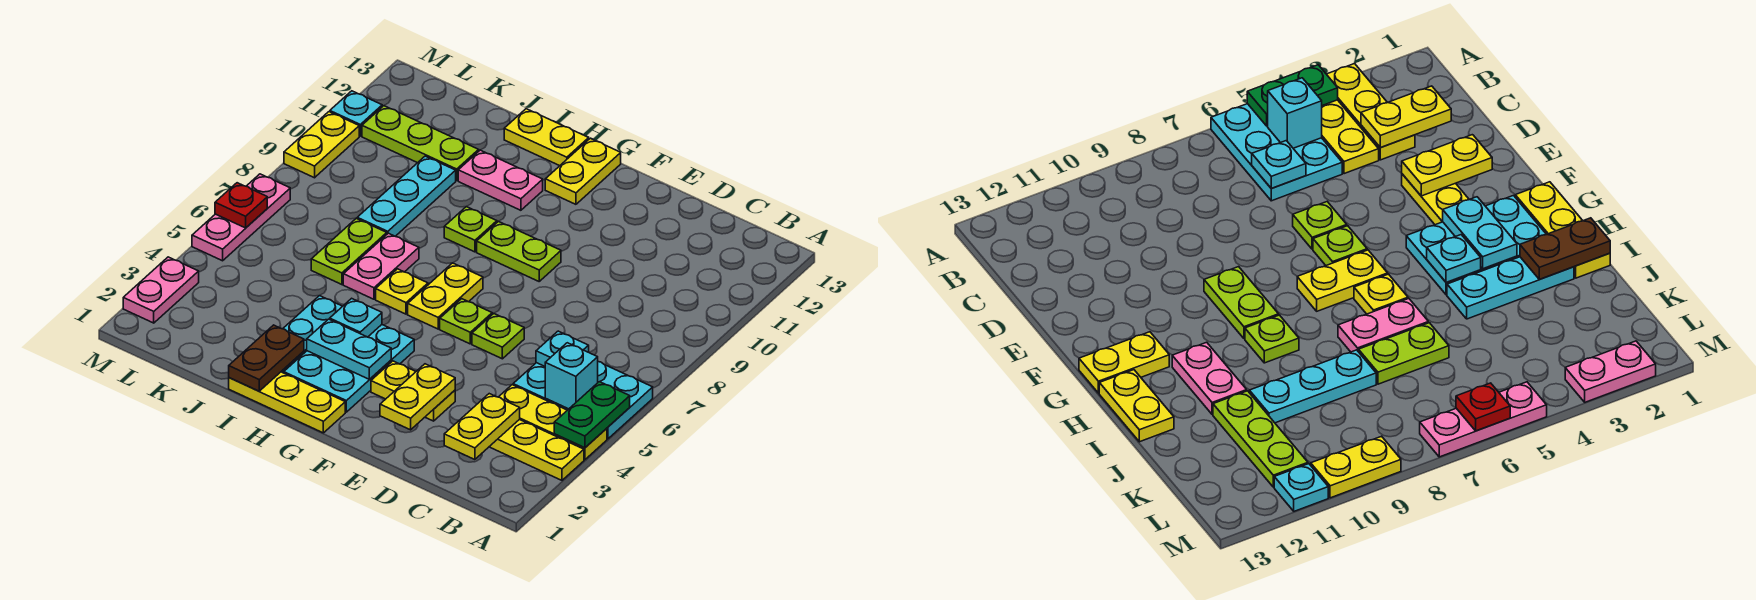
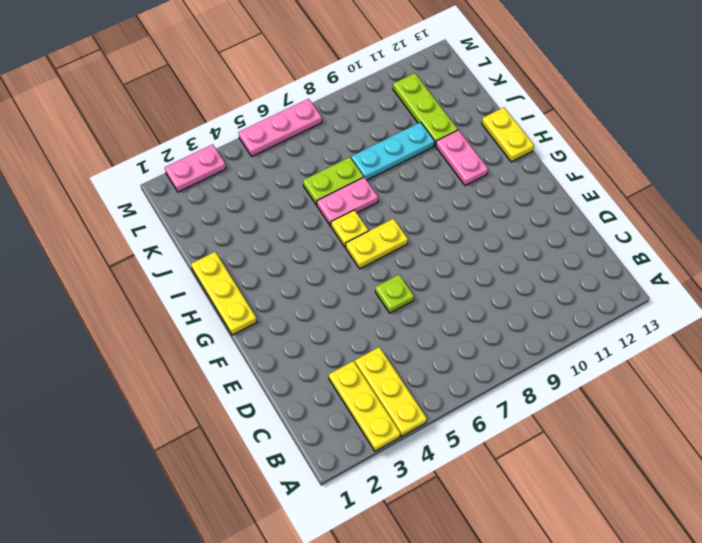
none -> cyan plate A5:C6 level 1
none -> yellow plate E3:F3 level 1
none -> lime plate F6 level 1
none -> lime plate F9:G9 level 1

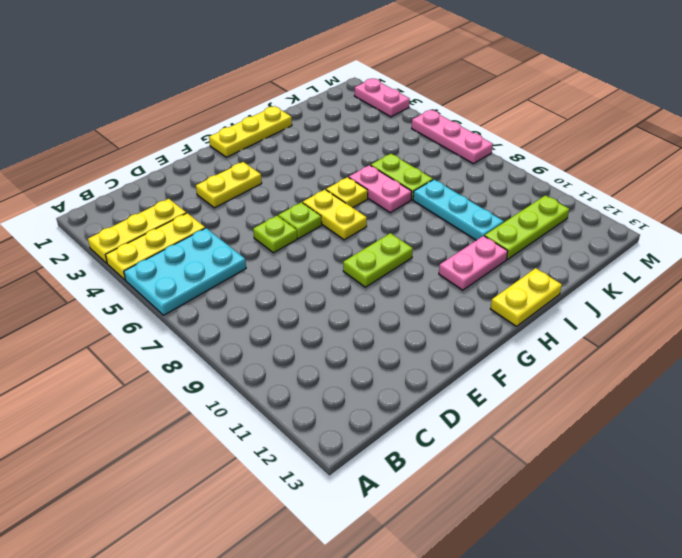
none -> cyan plate G2:H4 level 1
none -> yellow plate G12:G13 level 1
none -> lime plate H9 level 1
none -> cyan plate I2:I4 level 1

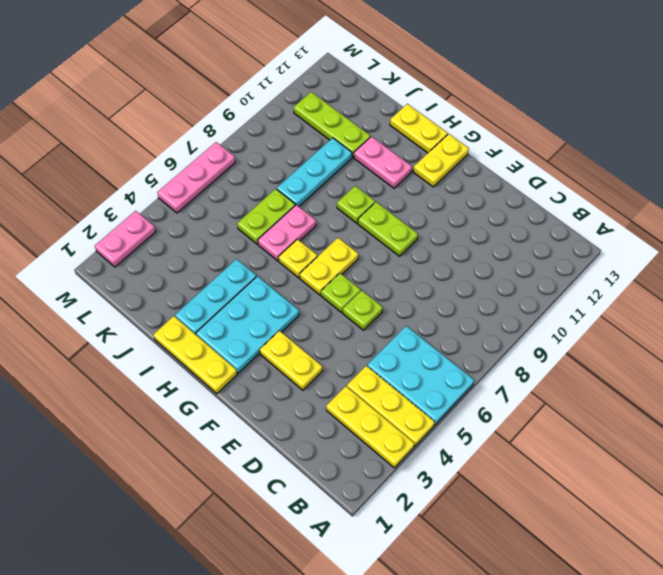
none -> yellow plate M9:M10 level 1
none -> cyan plate M11 level 1
none -> green plate A4:A5 level 2
none -> cyan brick B5 level 2

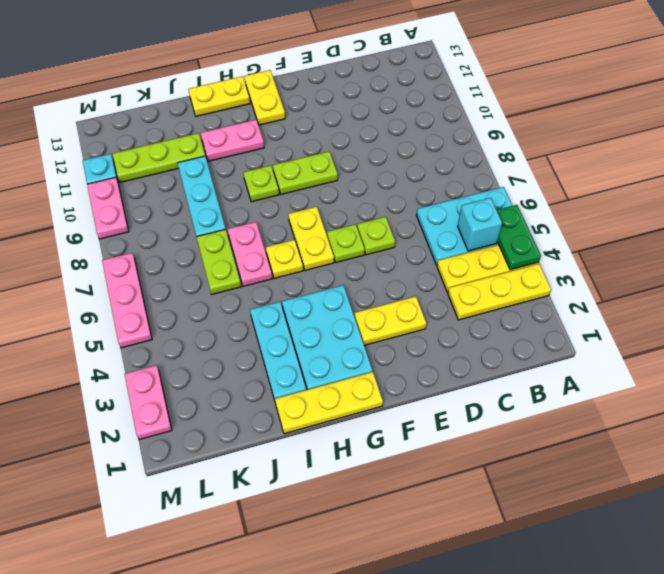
pink plate M9:M10 level 1 -> yellow plate M9:M10 level 1
none -> yellow plate C2:C3 level 2
none -> cyan plate C6 level 2
none -> yellow plate E2:E3 level 2
none -> cyan plate G3:H3 level 2

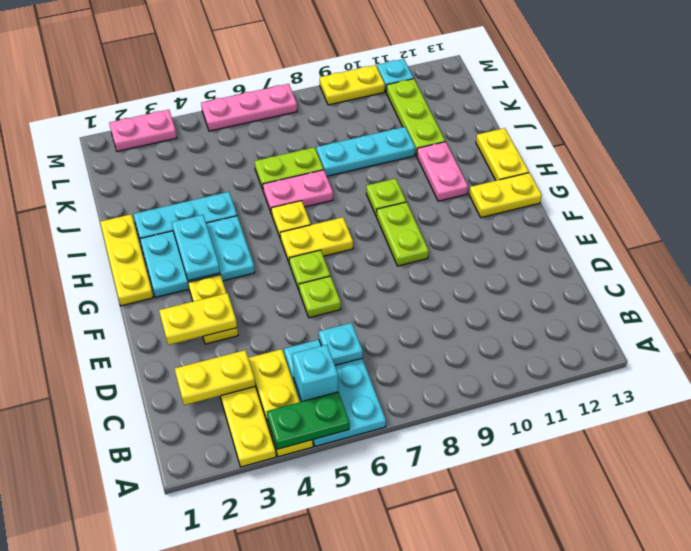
none -> cyan plate H4 level 2
none -> brown plate I1:I2 level 2
none -> red plate M6 level 2

